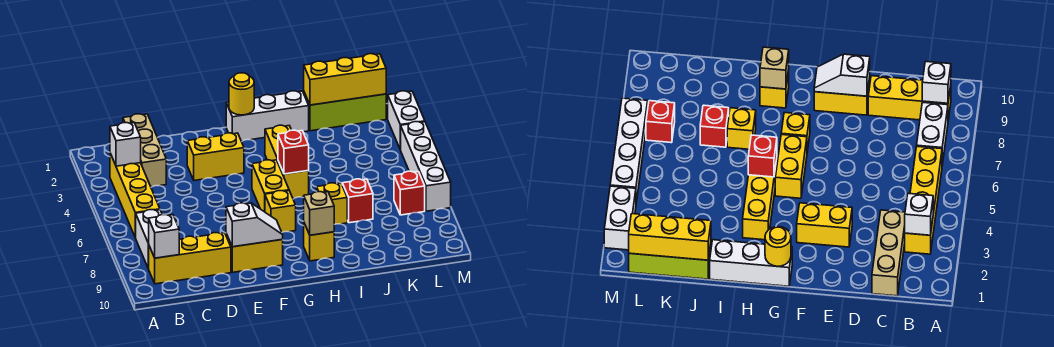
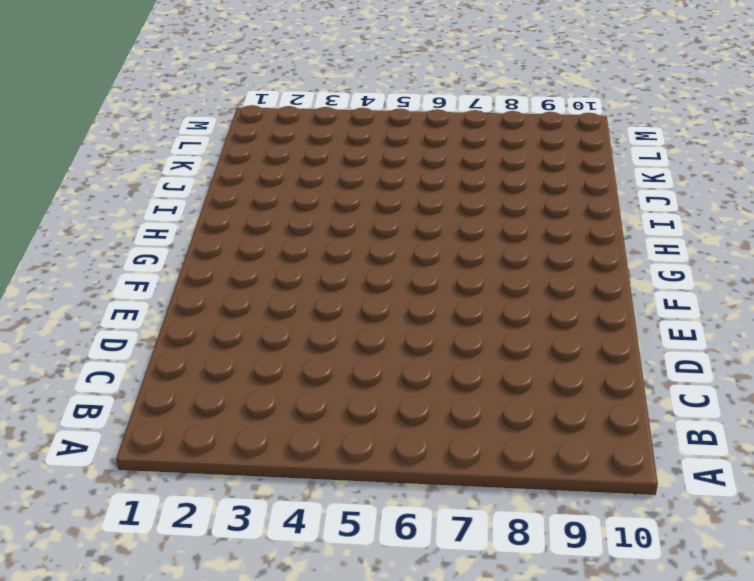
none -> yellow brick B3:B6 level 1
none -> white brick B7:B8 level 1
none -> yellow brick B9:D9 level 1

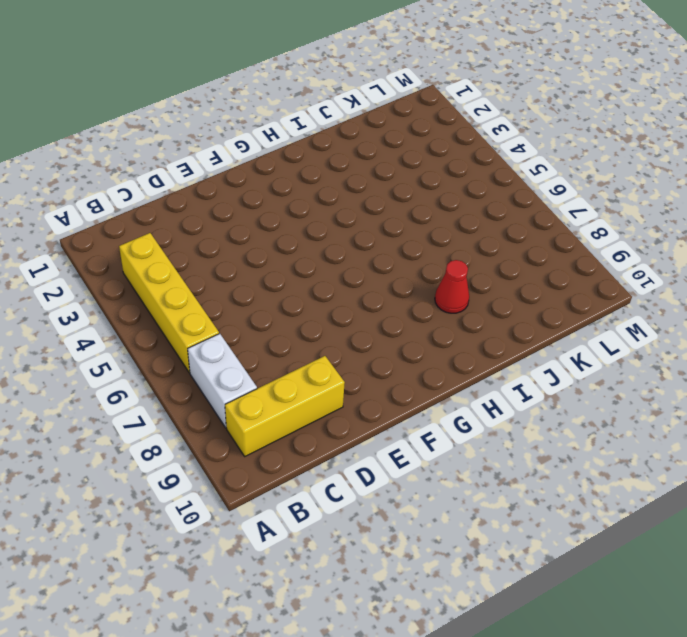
red cone I8 level 1 -> none
none -> tan brick C1:C3 level 1
none -> yellow brick E3:F3 level 1
none -> yellow brick E9:F9 level 1

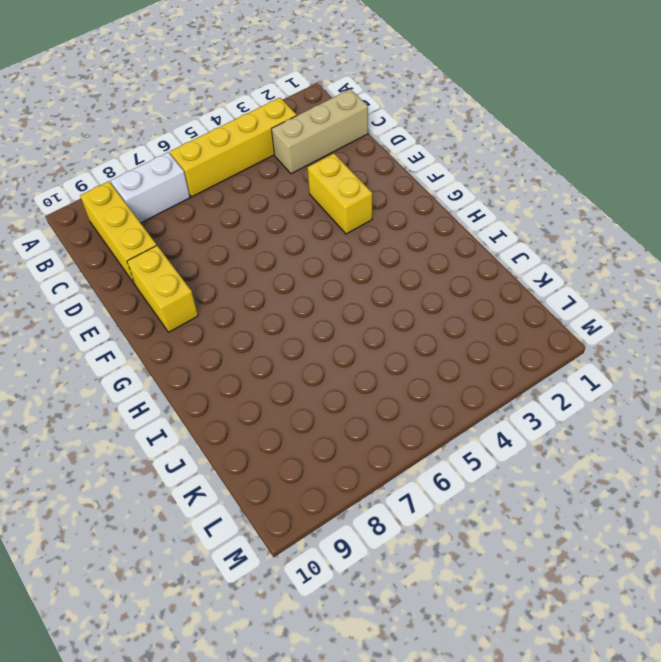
none -> white brick G1:I1 level 1
none -> yellow brick G5:G6 level 1
none -> yellow brick G7 level 1

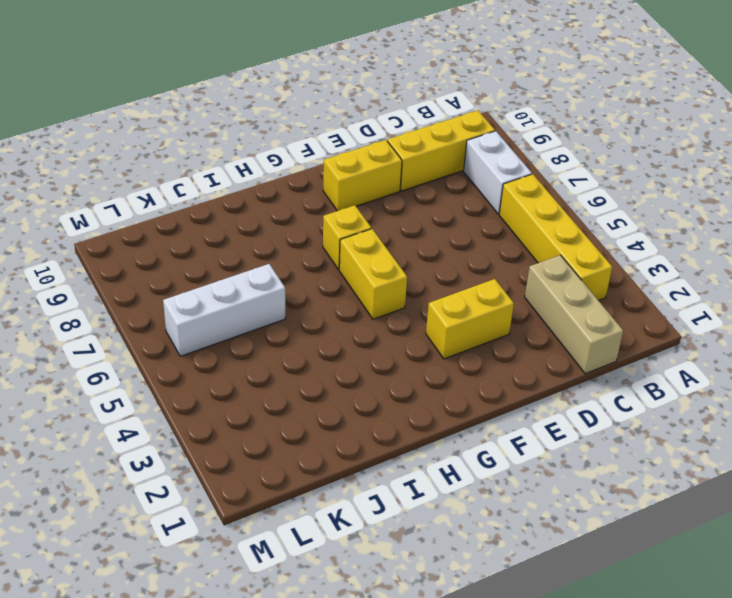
white brick J6:L6 level 1 -> white brick G1:I1 level 1
none -> yellow brick H3:H5 level 1
none -> yellow brick H9 level 1
none -> yellow brick I7 level 1

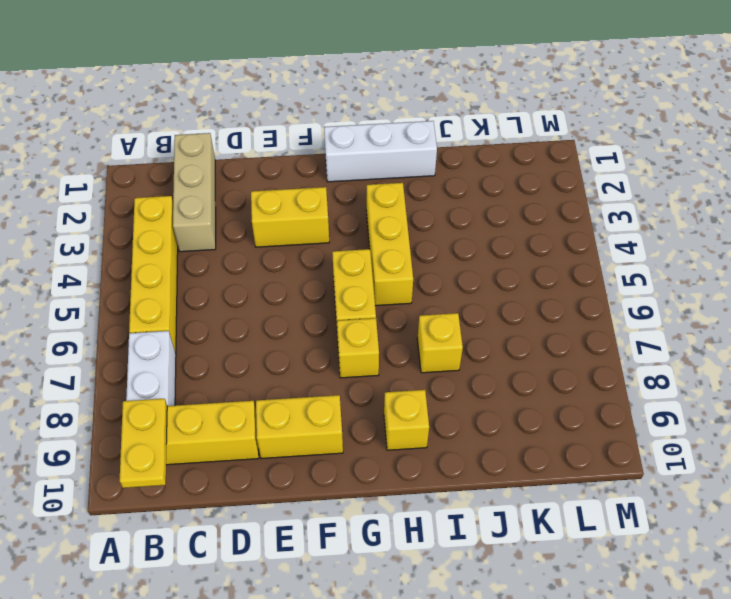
yellow plate B9:B10 level 2 -> white brick B9 level 2
none -> lime brick J1:L1 level 1
none -> red brick J7 level 1
none -> red brick L7 level 1

